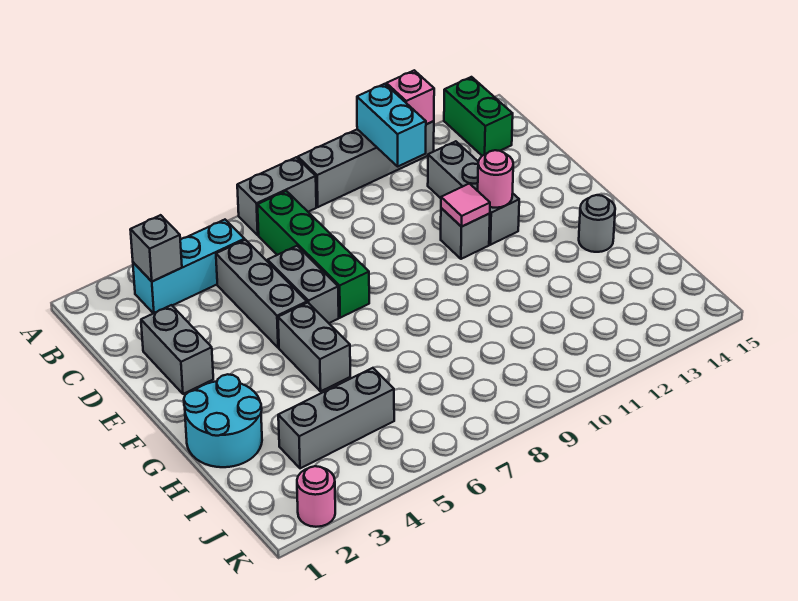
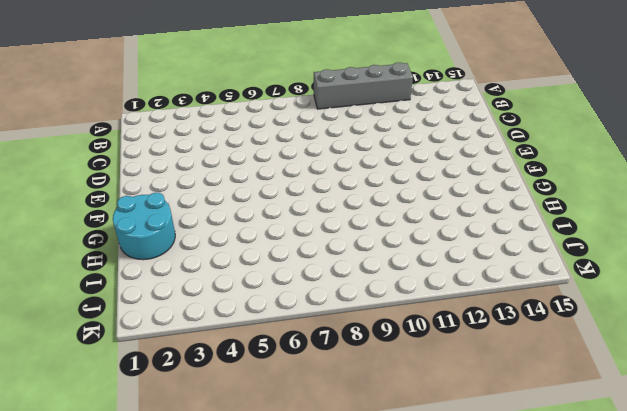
none -> grey brick A7:A8 level 1
none -> green brick A14:B14 level 1
none -> cyan brick B3:B5 level 1

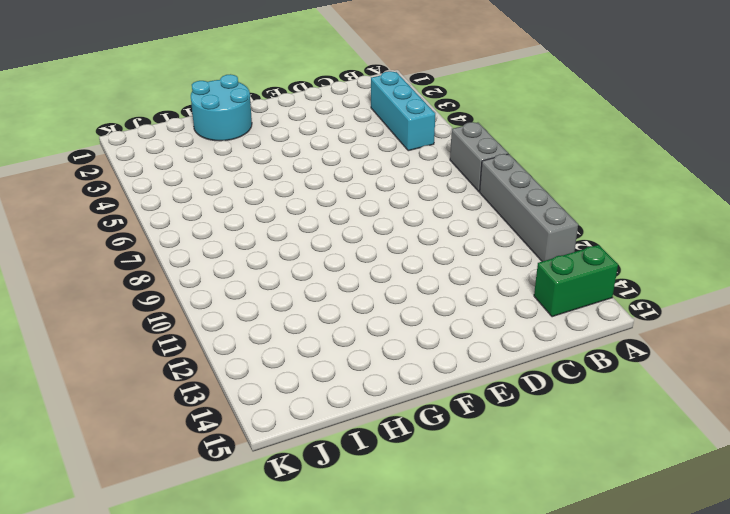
none -> green brick B7:E7 level 1
none -> grey brick C5:E5 level 1
none -> grey brick C12:E12 level 1

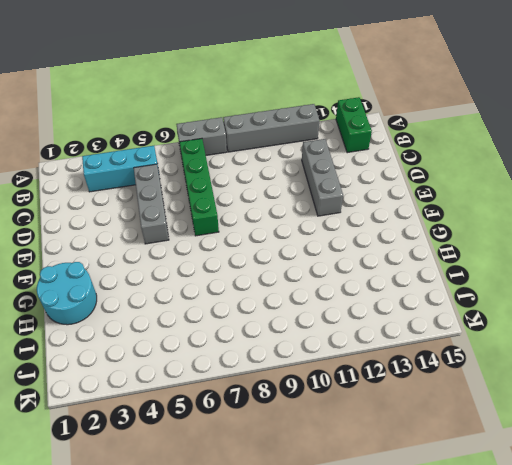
none -> grey brick D2:E2 level 1
none -> grey brick D6:E6 level 1
none -> grey brick E11 level 1

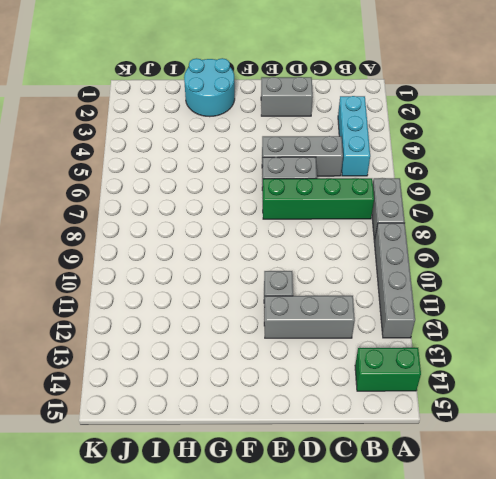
none -> grey brick F5:G5 level 1
none -> grey round brick G14 level 1
none -> grey brick I3:I5 level 1

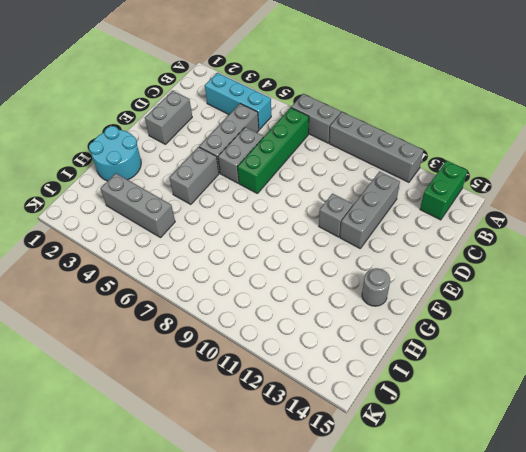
none -> pink round brick K2 level 1
none -> cyan brick A11:B11 level 2
none -> pink brick A12 level 2

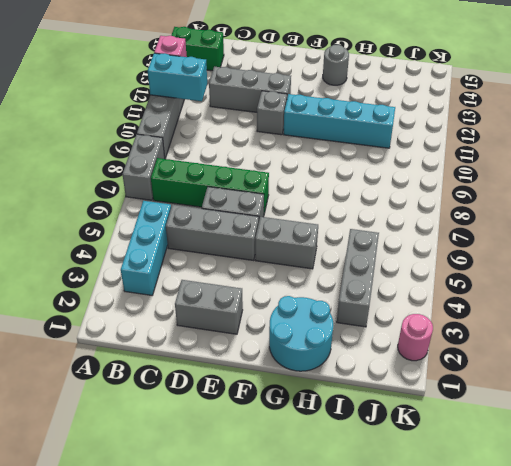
cyan brick F11:I11 level 1 -> none
none -> grey brick B3 level 2
none -> pink tile E11 level 2
none -> pink round brick E12 level 2

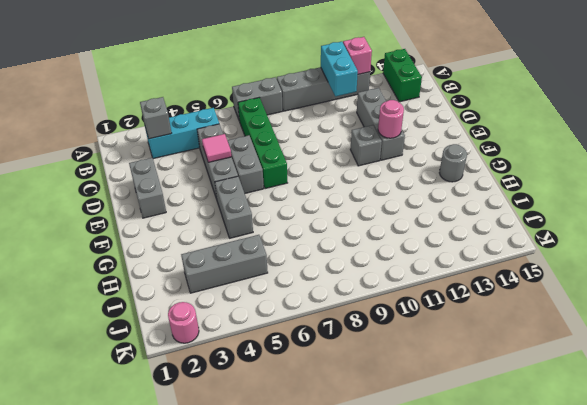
pink tile D5 level 2 -> pink tile E11 level 2
none -> cyan round brick G1:H2 level 1

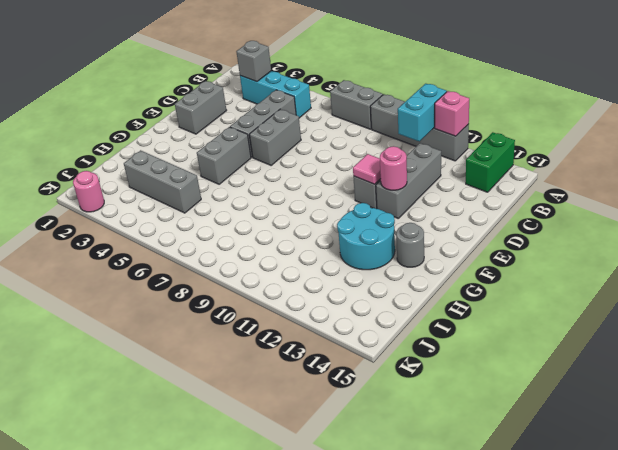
cyan round brick G12:H13 level 1 -> cyan round brick G1:H2 level 1
none -> green brick B7:E7 level 1

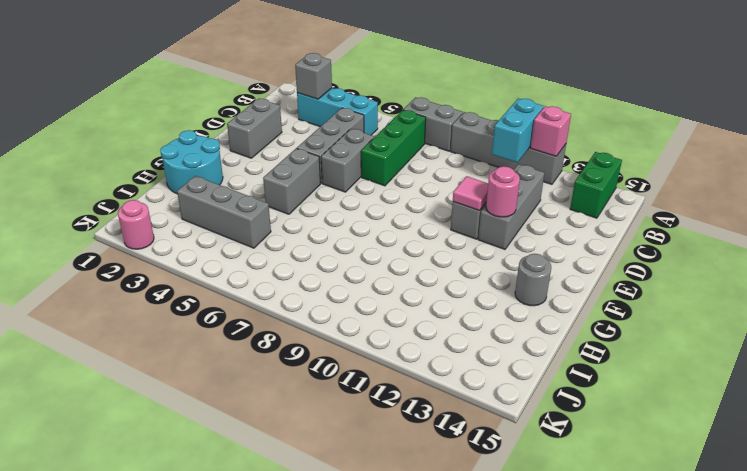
green brick B7:D7 level 1 -> green brick B7:E7 level 1

